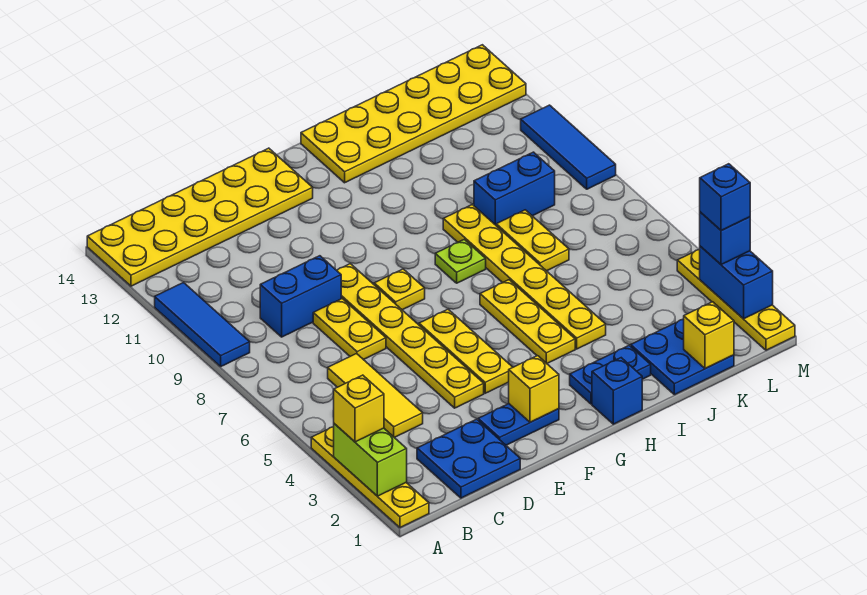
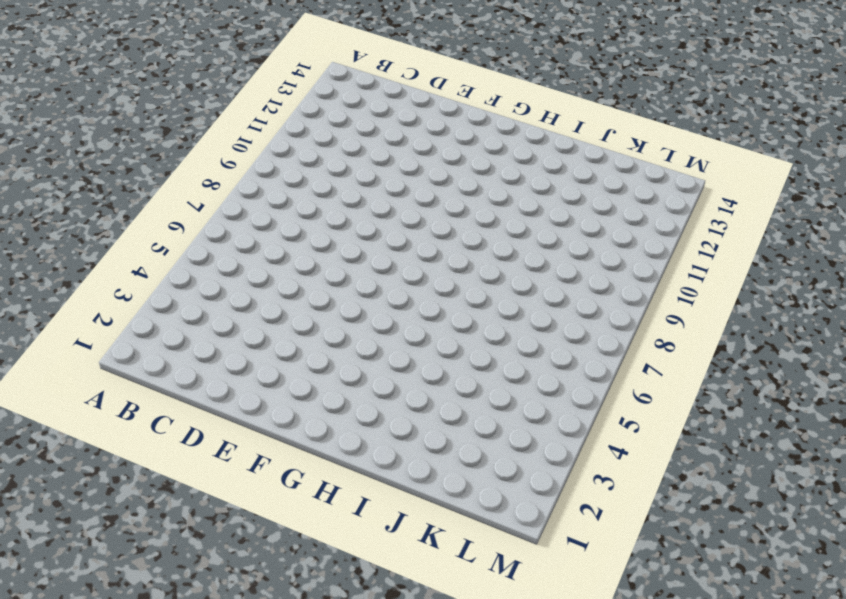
none -> yellow plate A1:A4 level 1
none -> blue tile A9:A11 level 1
none -> yellow plate A13:F14 level 1

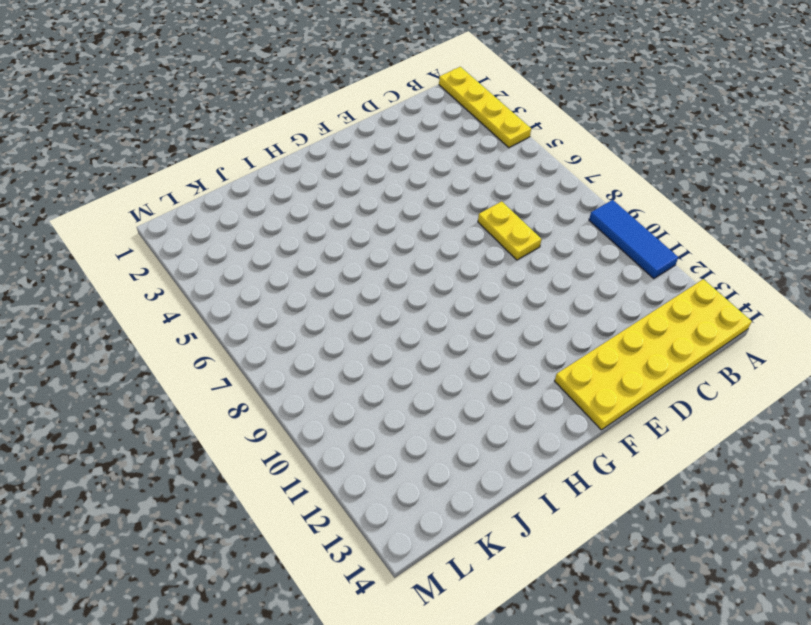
none -> blue plate C1:D2 level 1
none -> yellow tile C4:C6 level 1
none -> blue brick C9:D9 level 1

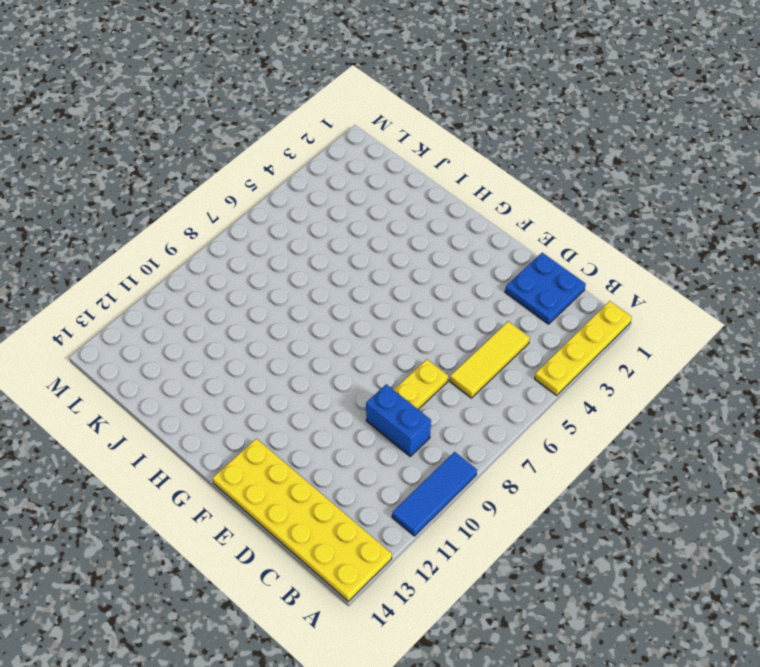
none -> blue plate E2:F2 level 1
none -> yellow plate E4:E9 level 1
none -> yellow plate F4:F6 level 1

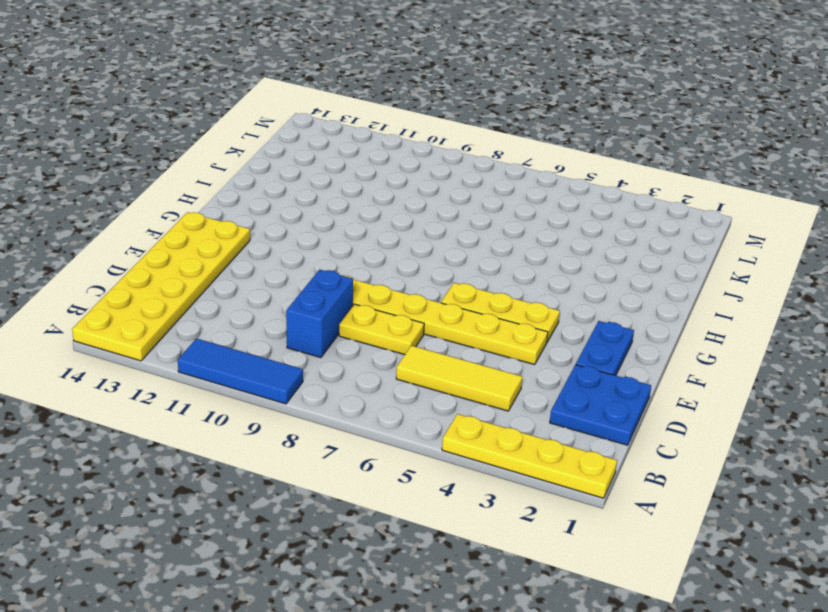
none -> yellow plate F8 level 1
none -> blue brick H1 level 1
none -> blue plate H2:I2 level 1

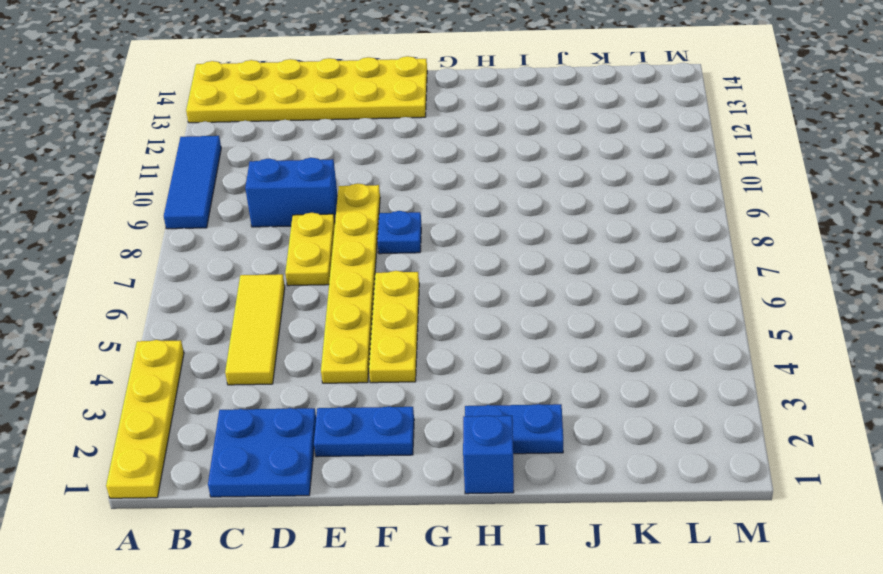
blue plate F8 level 1 -> yellow plate F8 level 1
none -> yellow plate H4:H6 level 1
none -> lime plate H8 level 1
none -> yellow plate H13:M14 level 1

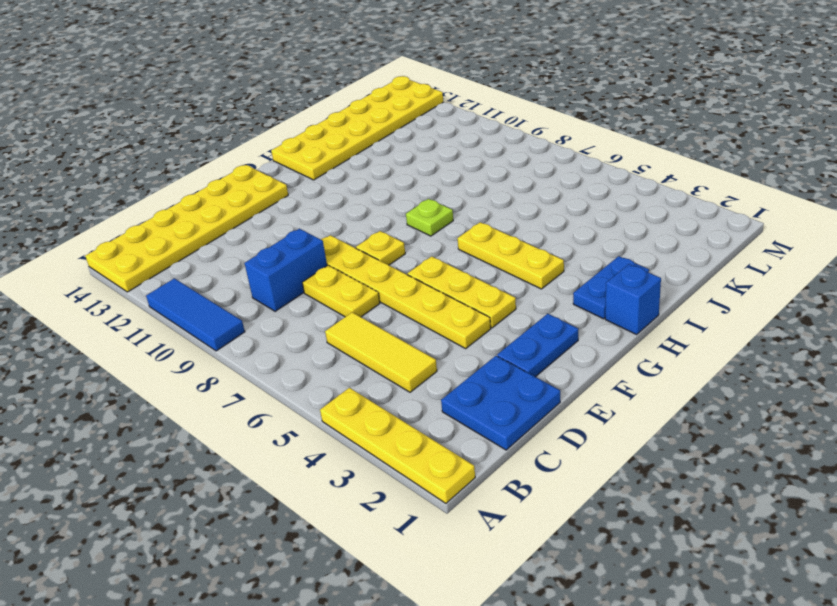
none -> yellow plate I4:I9 level 1
none -> blue plate J1:K2 level 1
none -> yellow plate J7:J8 level 1

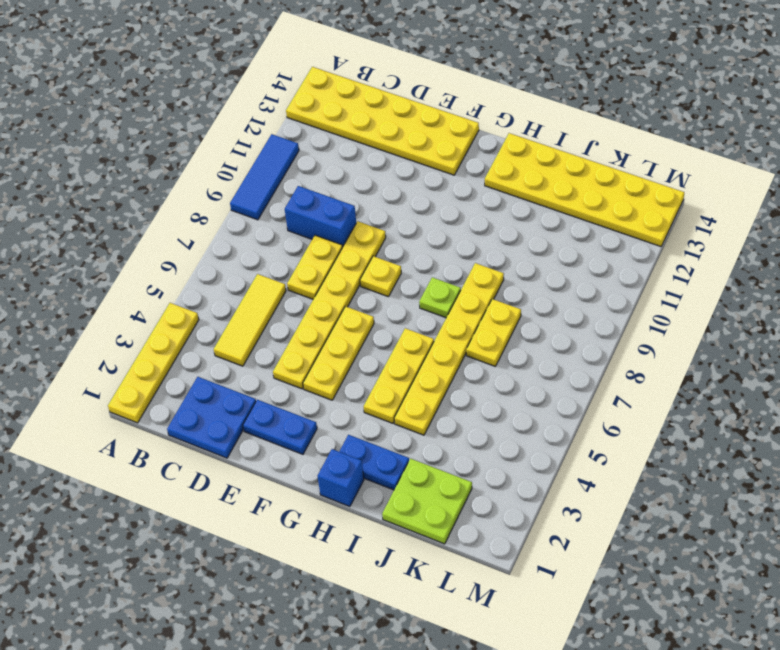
lime plate J1:K2 level 1 -> blue plate J1:K2 level 1
none -> blue brick J9:K9 level 1
none -> yellow plate M1:M4 level 1
none -> blue tile M9:M11 level 1

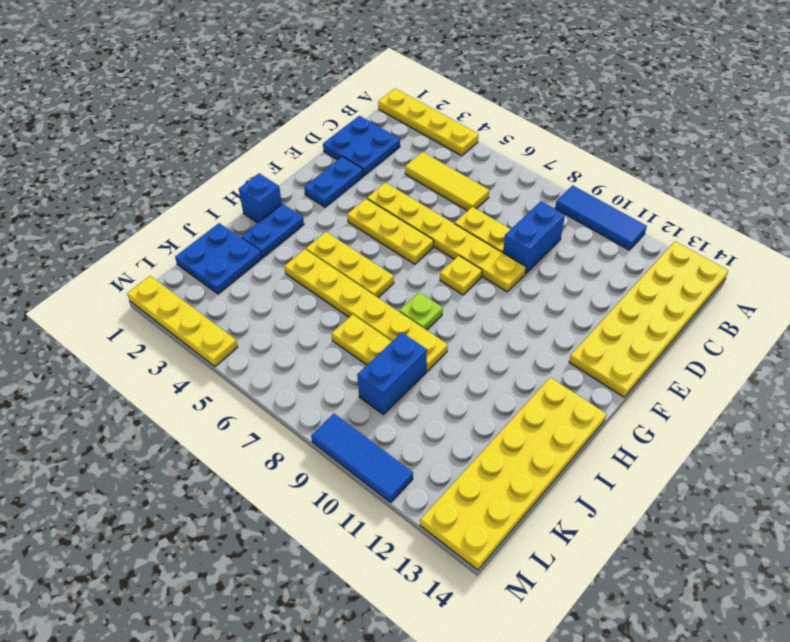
none -> lime brick A2:A3 level 2
none -> yellow brick F2 level 2
none -> yellow brick K1 level 2

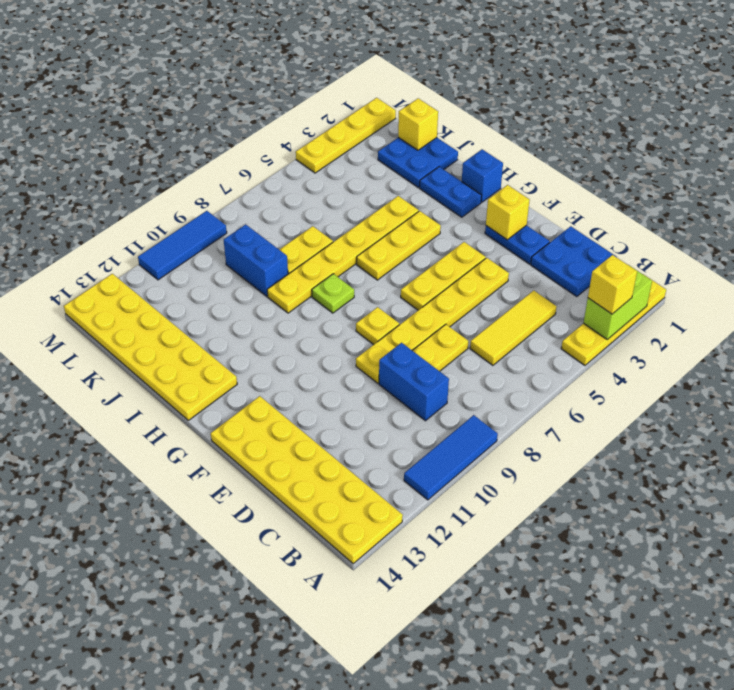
none -> blue brick M2:M3 level 2
none -> blue brick M3 level 3
none -> blue brick M3 level 4

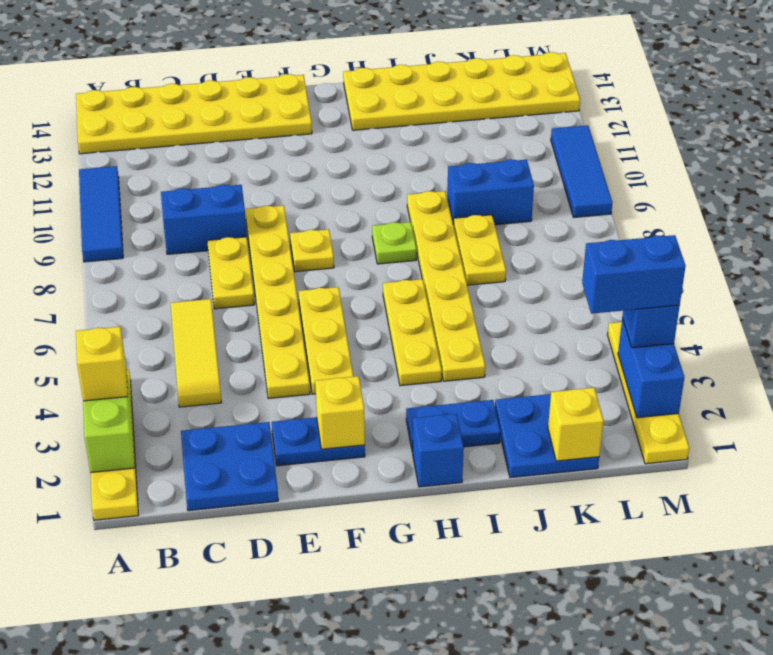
blue brick L3:M3 level 4 -> blue brick M3 level 4

